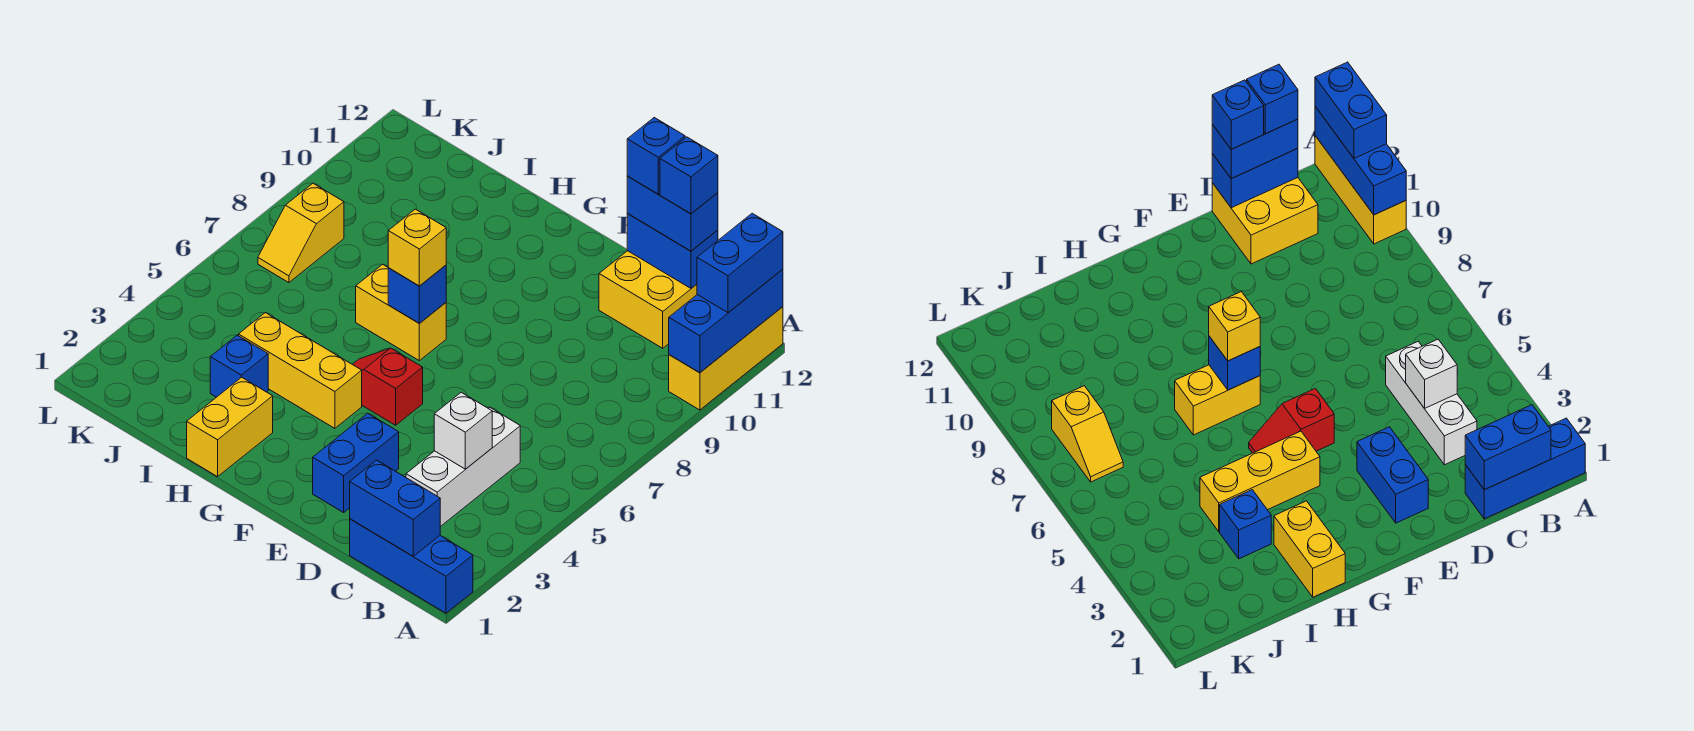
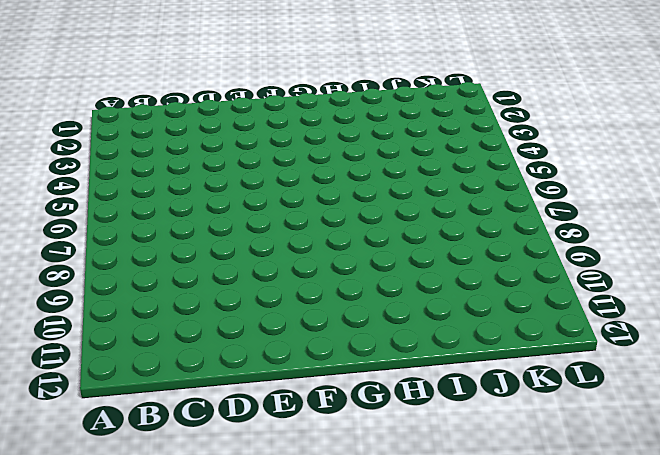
none -> blue brick A1:C1 level 1
none -> yellow brick A10:A12 level 1
none -> white brick C3:C5 level 1

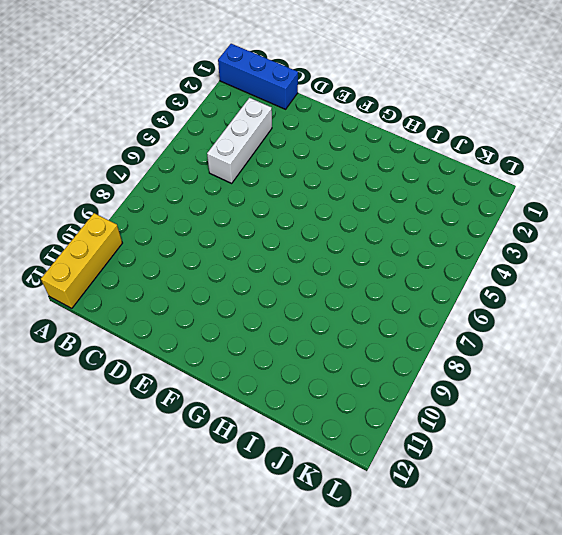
none -> yellow brick C11:D12 level 1
none -> blue brick E2:E3 level 1
none -> red slope F5:G5 level 1 top F

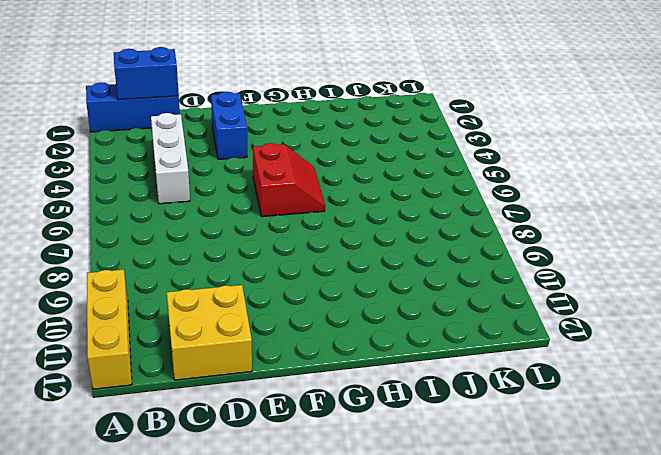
red slope F5:G6 level 1 top F -> red slope F5:G5 level 1 top F
none -> yellow brick G4:I4 level 1
none -> yellow brick G7:H7 level 1
none -> yellow brick H1:H2 level 1

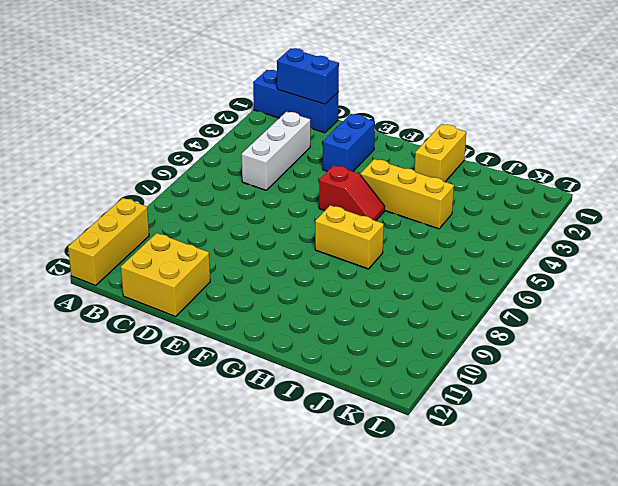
none -> blue brick I3 level 1
none -> yellow slope K7:K8 level 1 top 8
none -> blue brick A10:A12 level 2

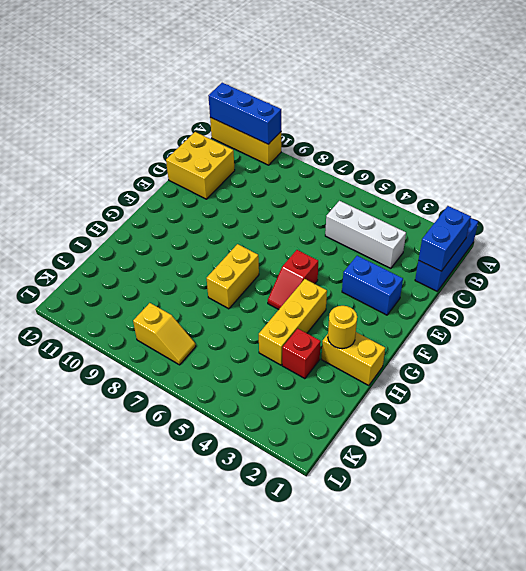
yellow round brick H2 level 2 -> none
red brick I3 level 1 -> blue brick I3 level 1
none -> white brick C4 level 2
none -> blue brick C12:D12 level 2
none -> blue brick G7 level 2

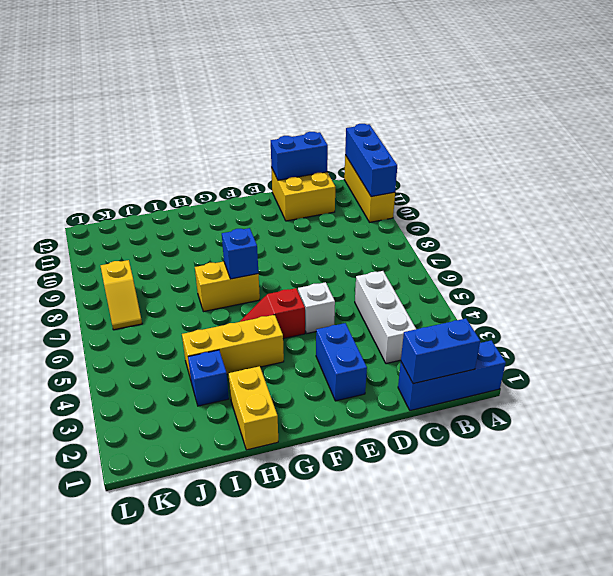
white brick E5 level 1 -> white brick C4 level 2
none -> blue brick A11:A12 level 3
none -> blue brick C12:D12 level 3
none -> yellow brick G7 level 3

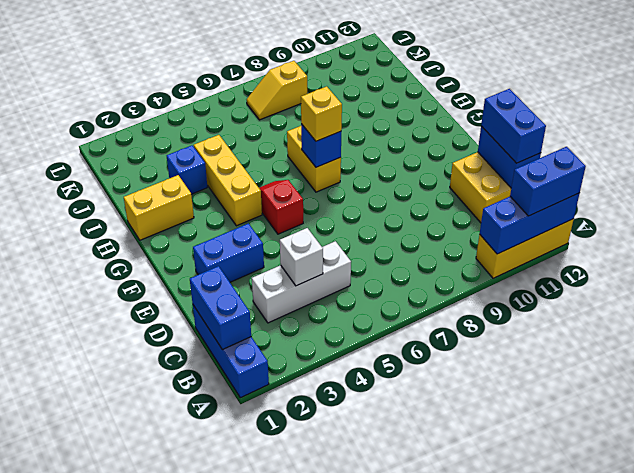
none -> blue brick C12 level 4
none -> blue brick D12 level 4

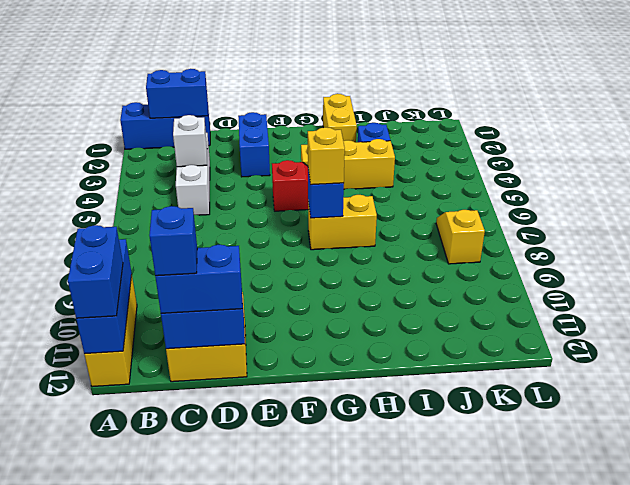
none -> blue brick D12 level 4

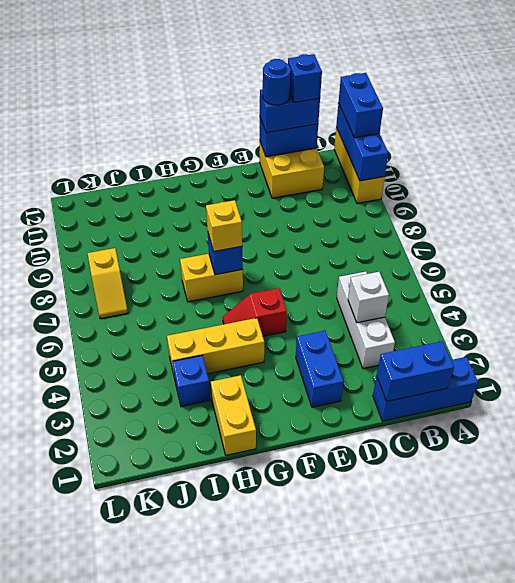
blue round brick D12 level 4 -> blue brick D12 level 4

